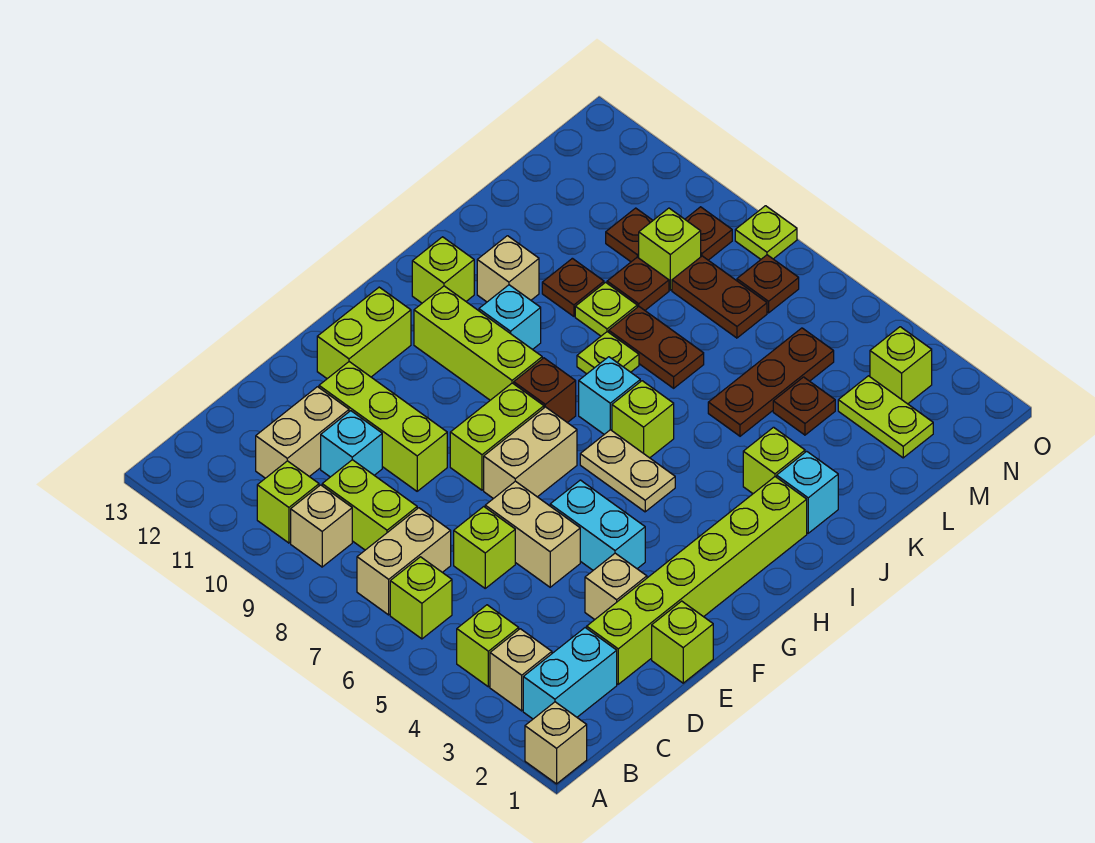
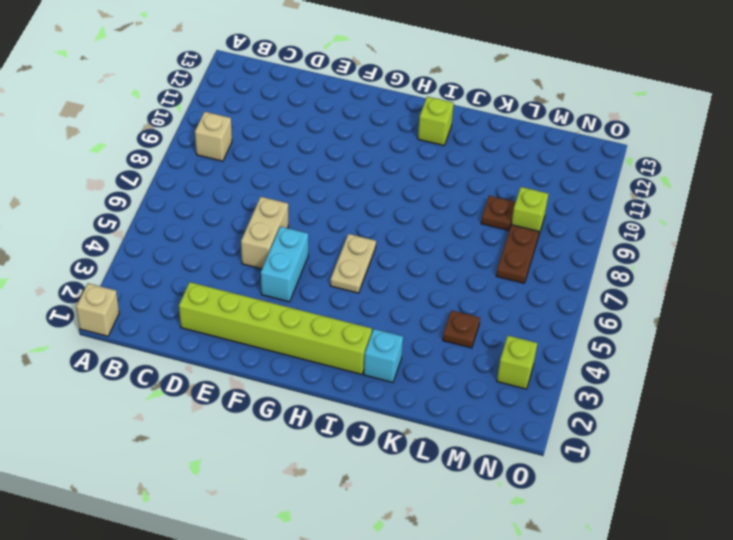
none -> cyan brick B2:C2 level 1
none -> tan brick B3 level 1
none -> lime brick B4 level 1
none -> lime brick B6 level 1

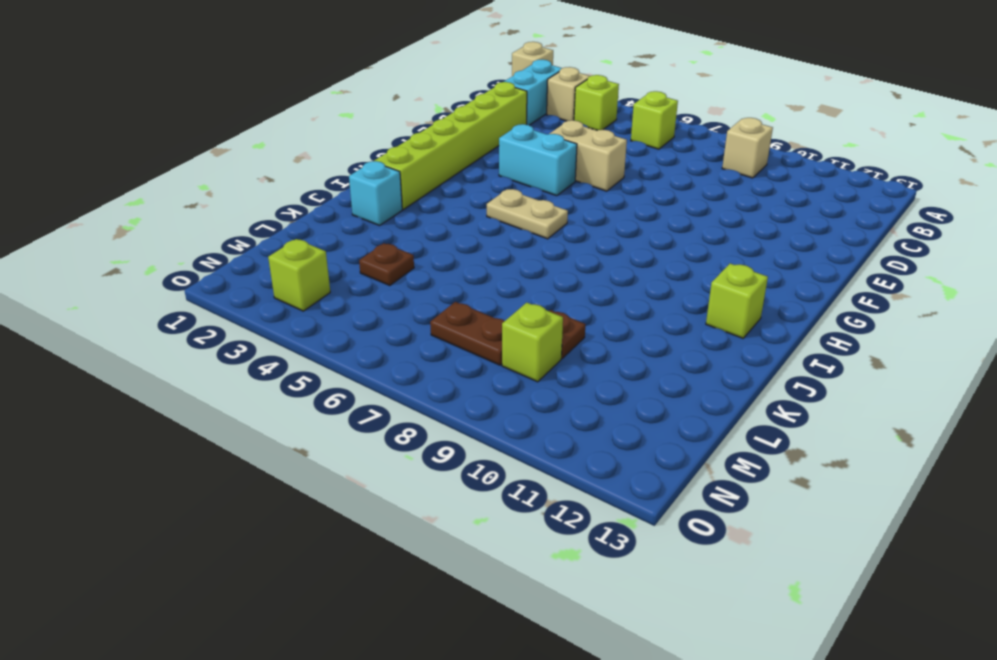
none -> tan brick B7:C7 level 1
none -> lime brick B10 level 1
none -> lime brick C8:C9 level 1
none -> tan brick C11:D11 level 1

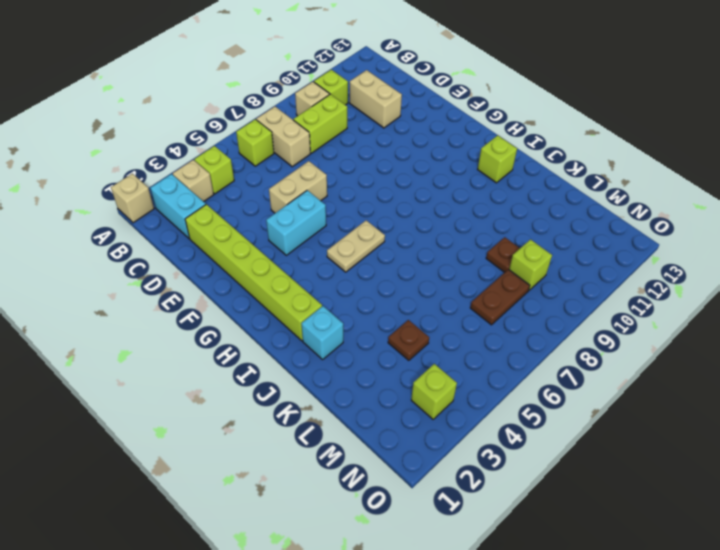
none -> lime brick D6 level 1
none -> cyan brick D10 level 1
none -> lime brick E1 level 1
none -> tan brick E3 level 1

